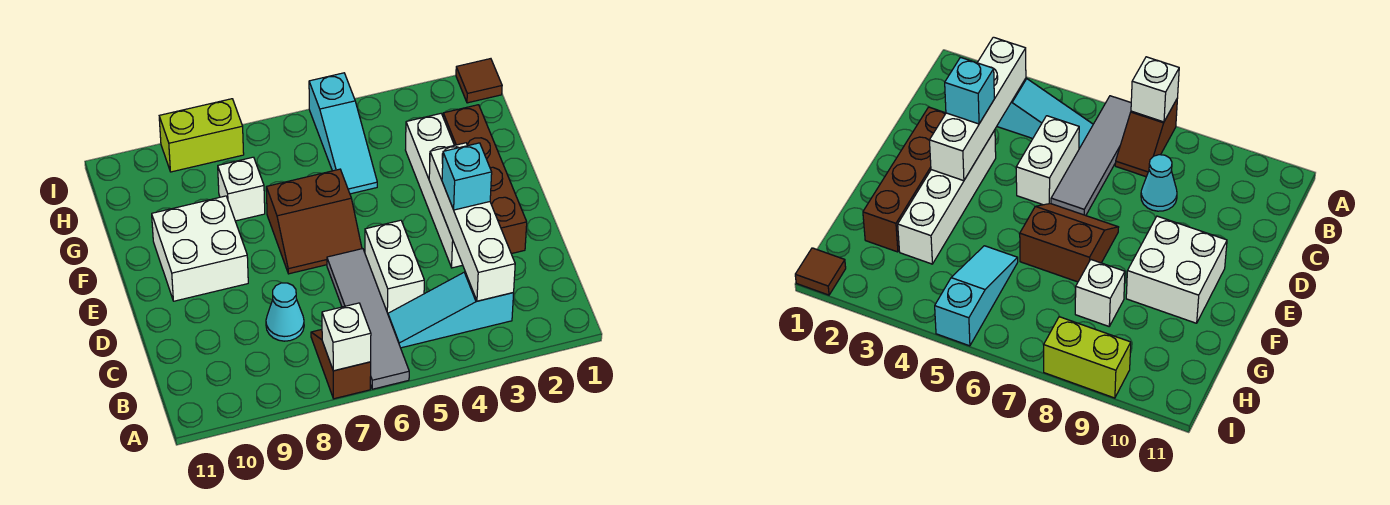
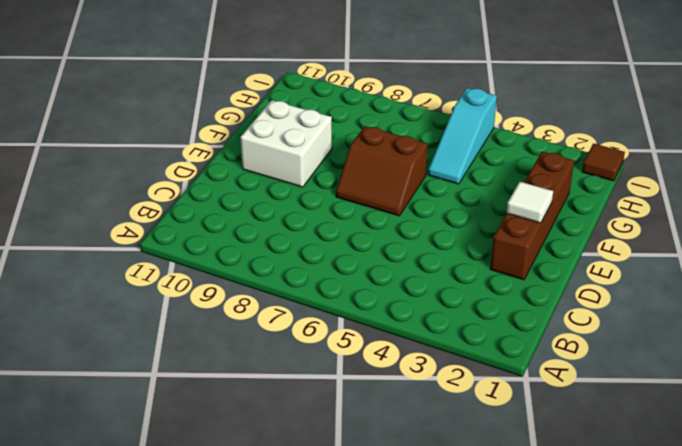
white tile E2 level 2 -> none
none -> grey tile A6:D6 level 1
none -> brown slope A7:B7 level 1 top A
none -> cyan slope B3:B5 level 1 top 3

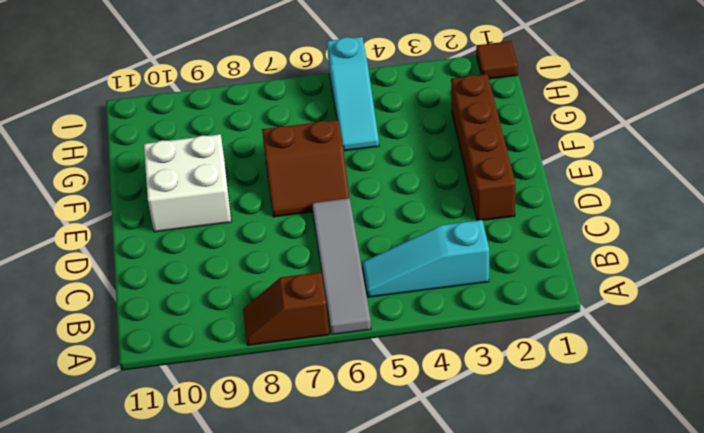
brown slope A7:A8 level 1 top 7 -> brown slope A7:B7 level 1 top A
none -> white brick C5:D5 level 1
none -> cyan cone C8 level 1
none -> white brick D3:G3 level 1

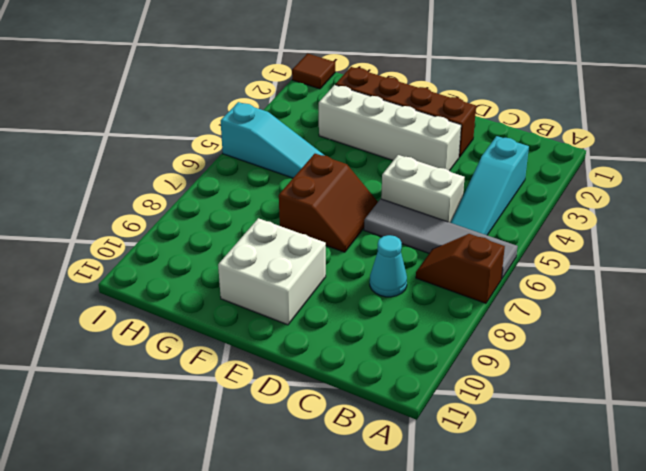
none -> white brick G8 level 1
none -> lime brick I8:I9 level 1
none -> white brick A7 level 2

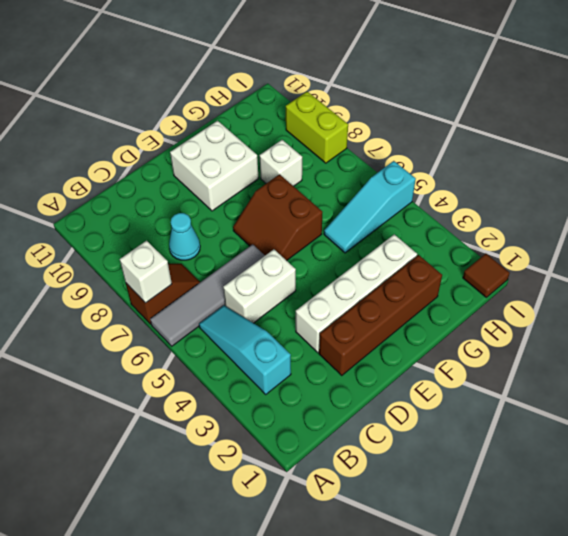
none -> white brick B3:E3 level 2
none -> cyan brick D3 level 3

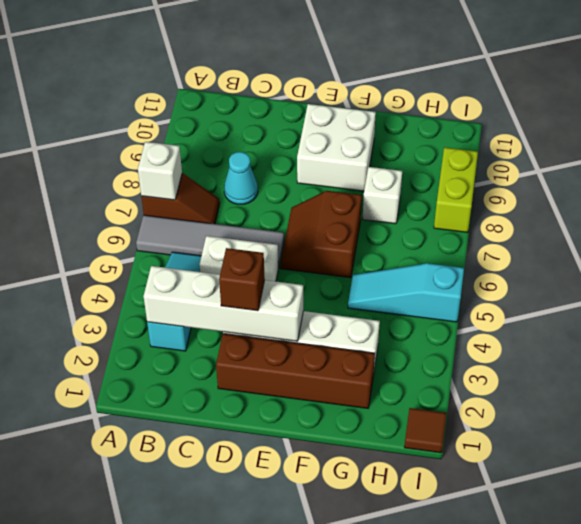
brown brick D3 level 3 -> cyan brick D3 level 3

